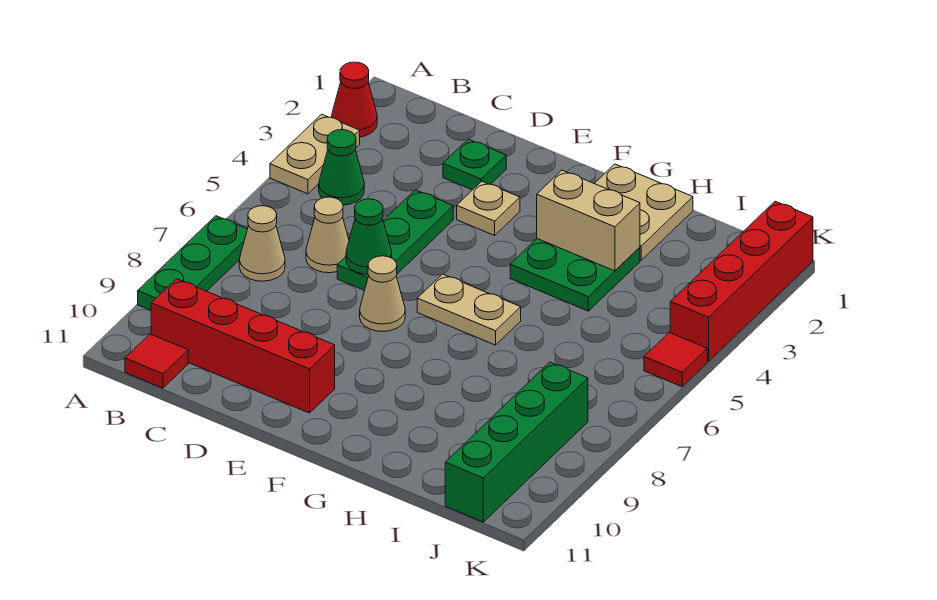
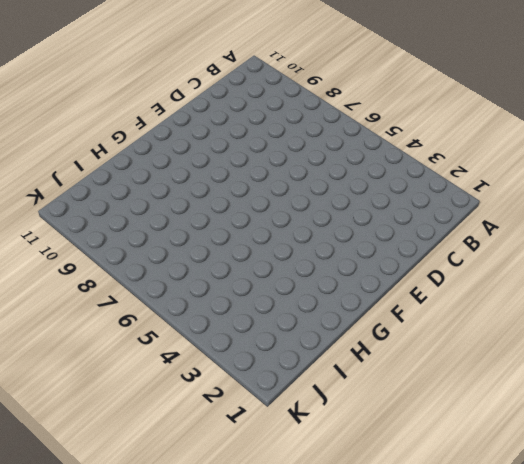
none -> red cone A2 level 1
none -> tan plate A3:A4 level 1
none -> green plate A7:A9 level 1

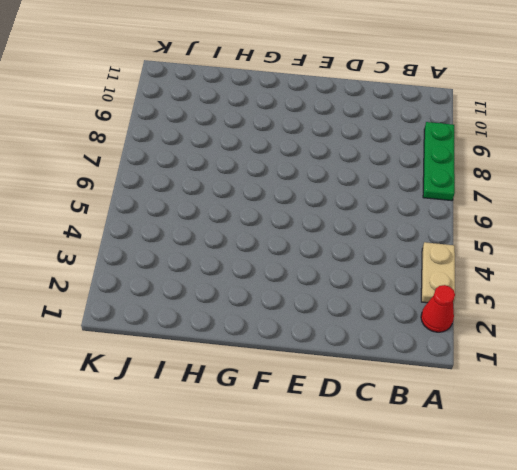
none -> green cone B4 level 1
none -> tan cone B7 level 1
none -> red brick B10:E10 level 1

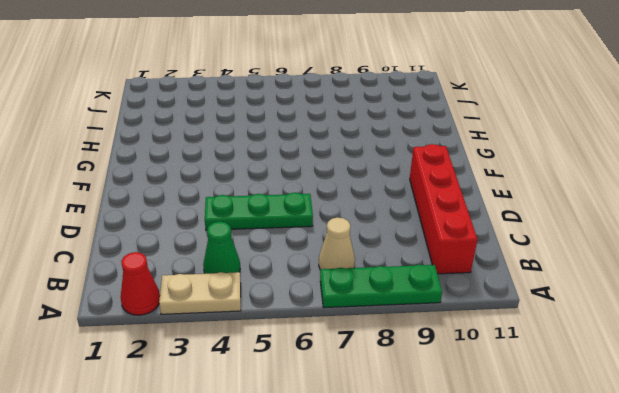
none -> red tile B11 level 1
none -> tan cone C6 level 1
none -> green plate D2 level 1

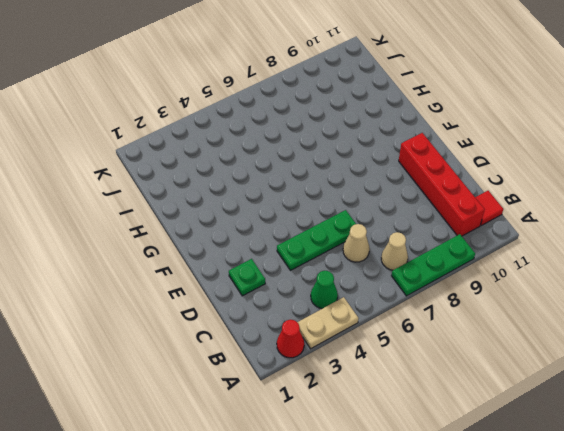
none -> tan plate E3 level 1
none -> tan cone E7 level 1
none -> tan plate F6:G6 level 1

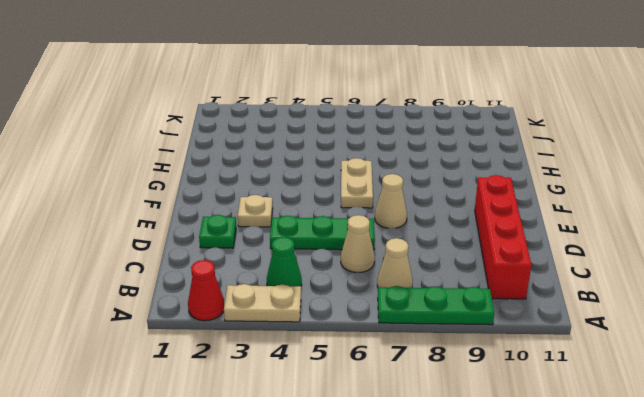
none -> red tile B11 level 1
none -> tan plate G1:H2 level 1
none -> green plate G3:H4 level 1

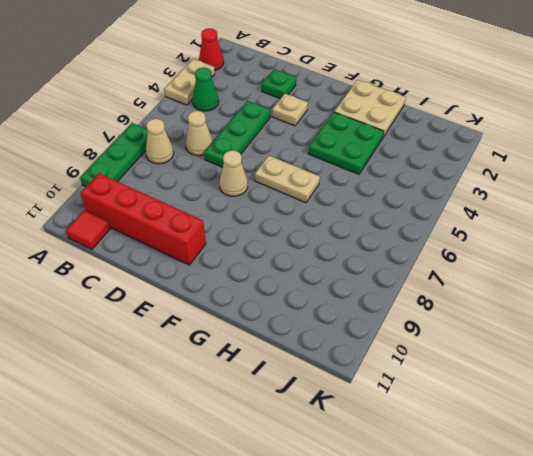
none -> green brick J8:J11 level 1
none -> red brick K1:K4 level 1
none -> red tile K5 level 1

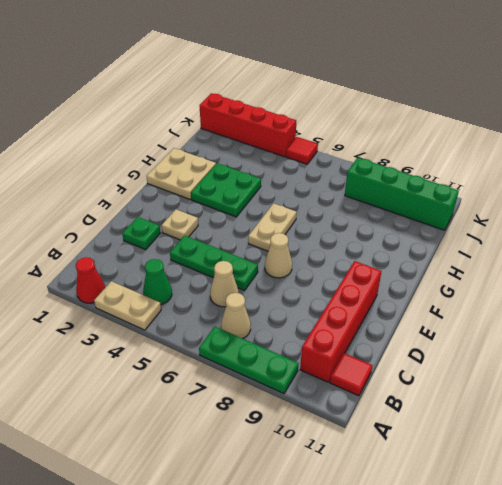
none -> green cone D6 level 2
none -> tan brick G3:H3 level 2

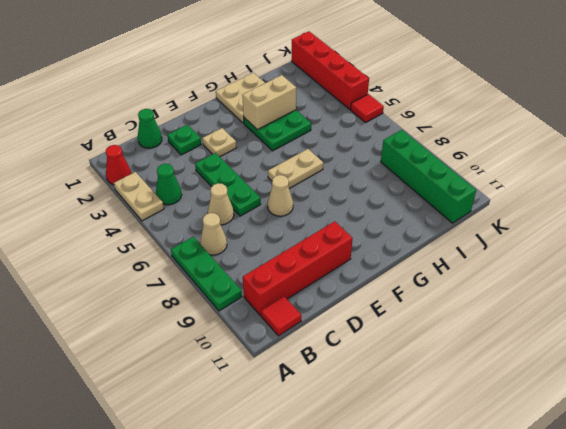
green cone C1 level 1 -> green cone D6 level 2

